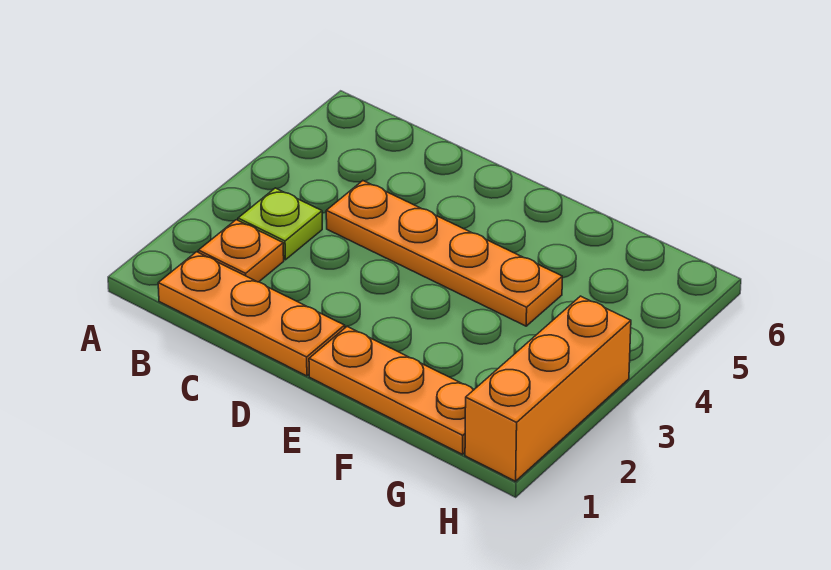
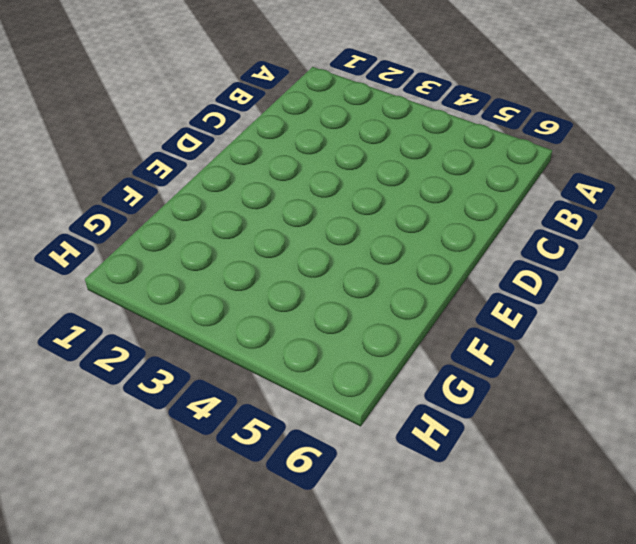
none -> orange plate B1:D1 level 1
none -> orange plate B2 level 1

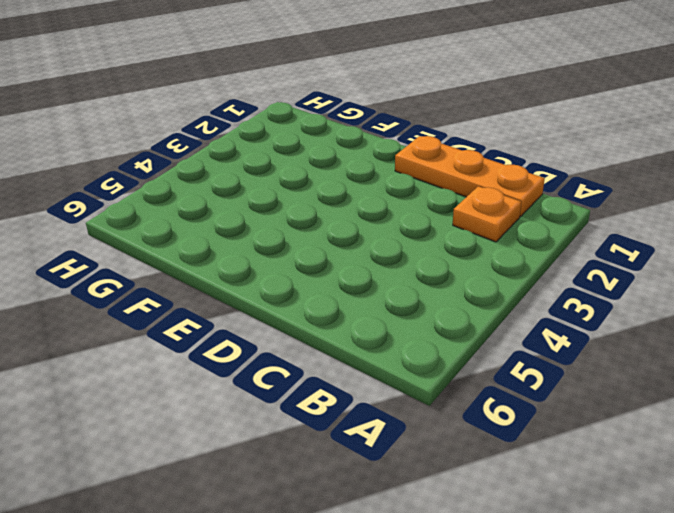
none -> lime plate B3 level 1
none -> orange plate C4:F4 level 1

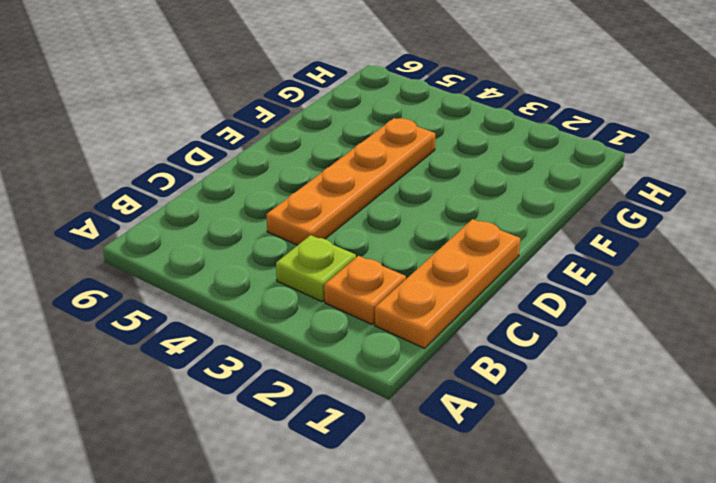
none -> orange plate E1:G1 level 1
none -> orange brick H1:H3 level 1

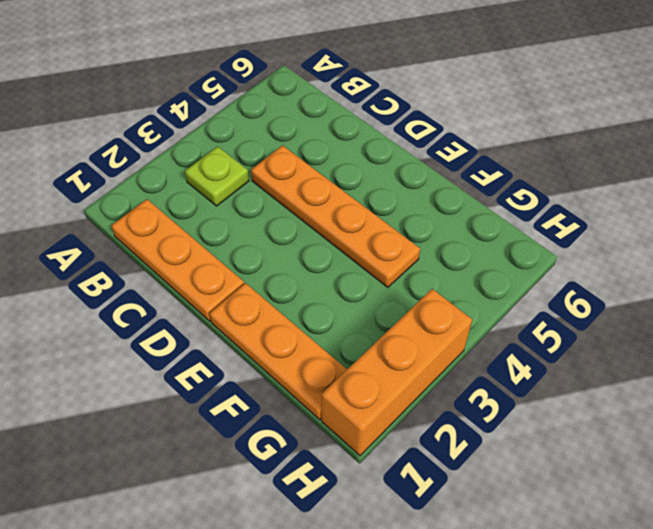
none -> orange plate B2 level 1

